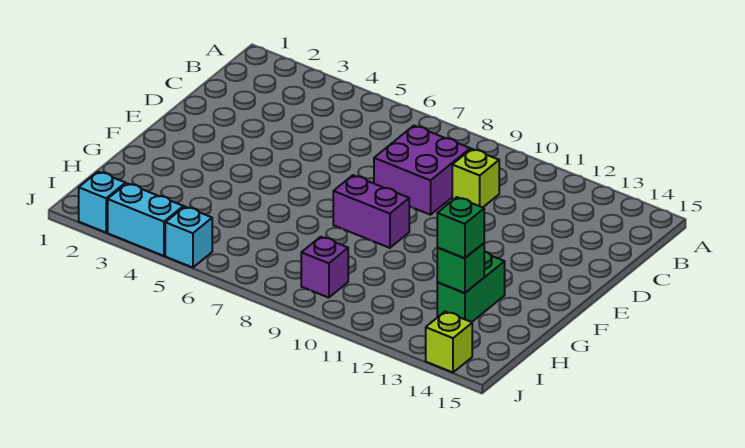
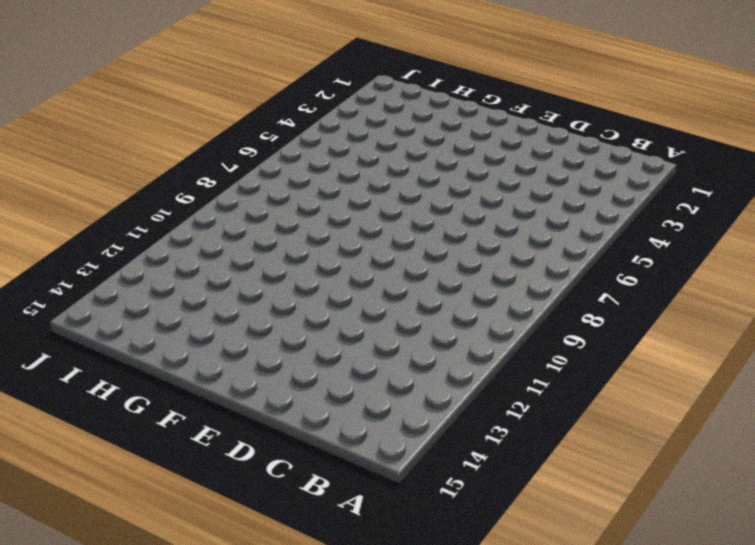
none -> purple brick C8:D9 level 1
none -> lime brick C10 level 1

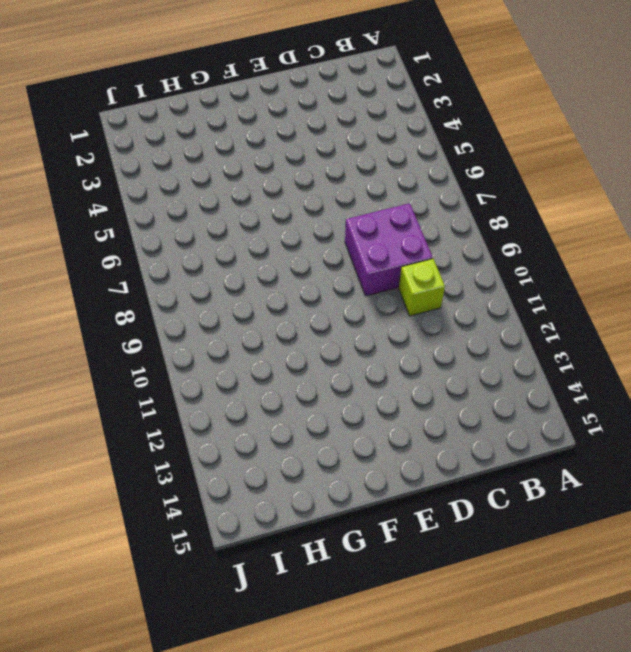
none -> purple brick F8:F9 level 1
none -> green brick G13:H13 level 1

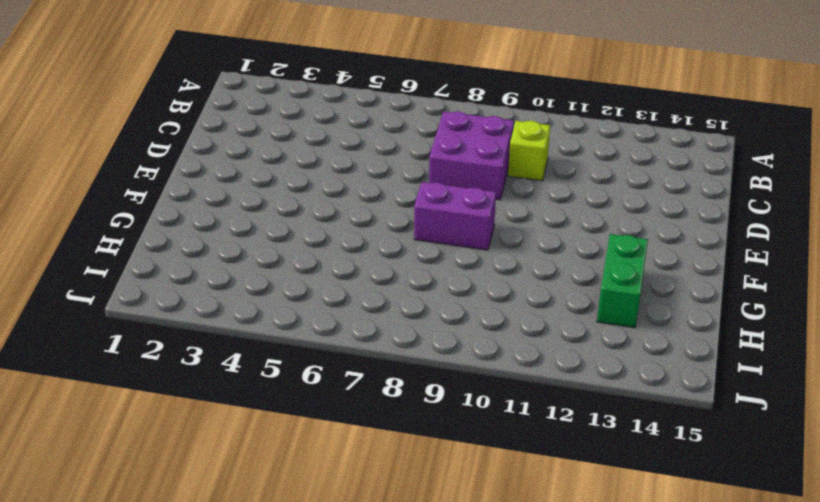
none -> purple brick I9 level 1
none -> cyan brick J2 level 1

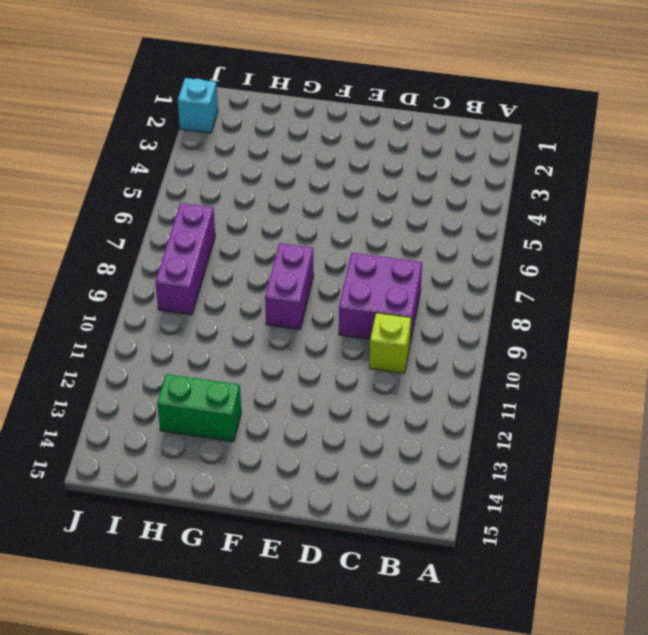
purple brick I7:I9 level 1 -> purple brick I9 level 1
none -> cyan brick J3:J4 level 1
none -> cyan brick J5 level 1

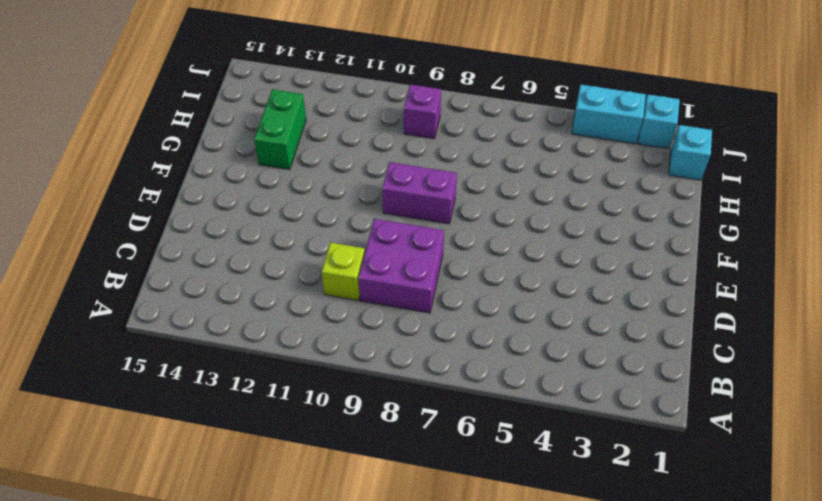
cyan brick I1 level 1 -> cyan brick J5 level 1
none -> lime brick J14 level 1
none -> green brick H13 level 2

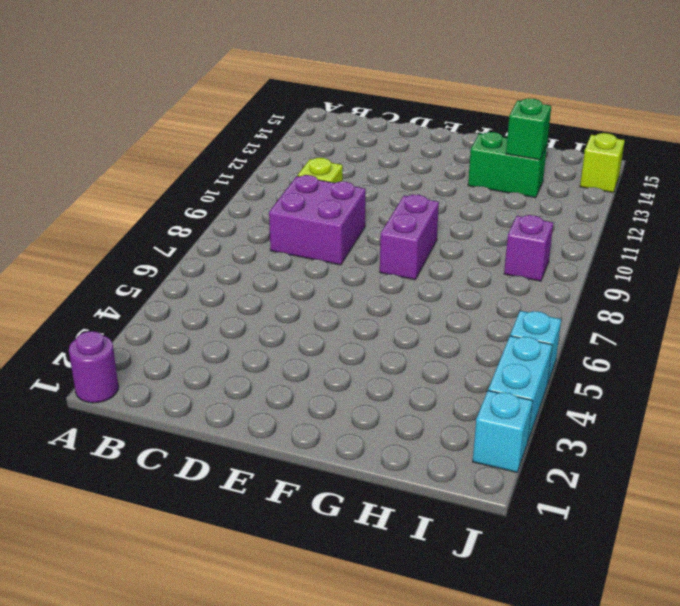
purple round brick A1 level 1 -> none
none -> green brick H13 level 3

